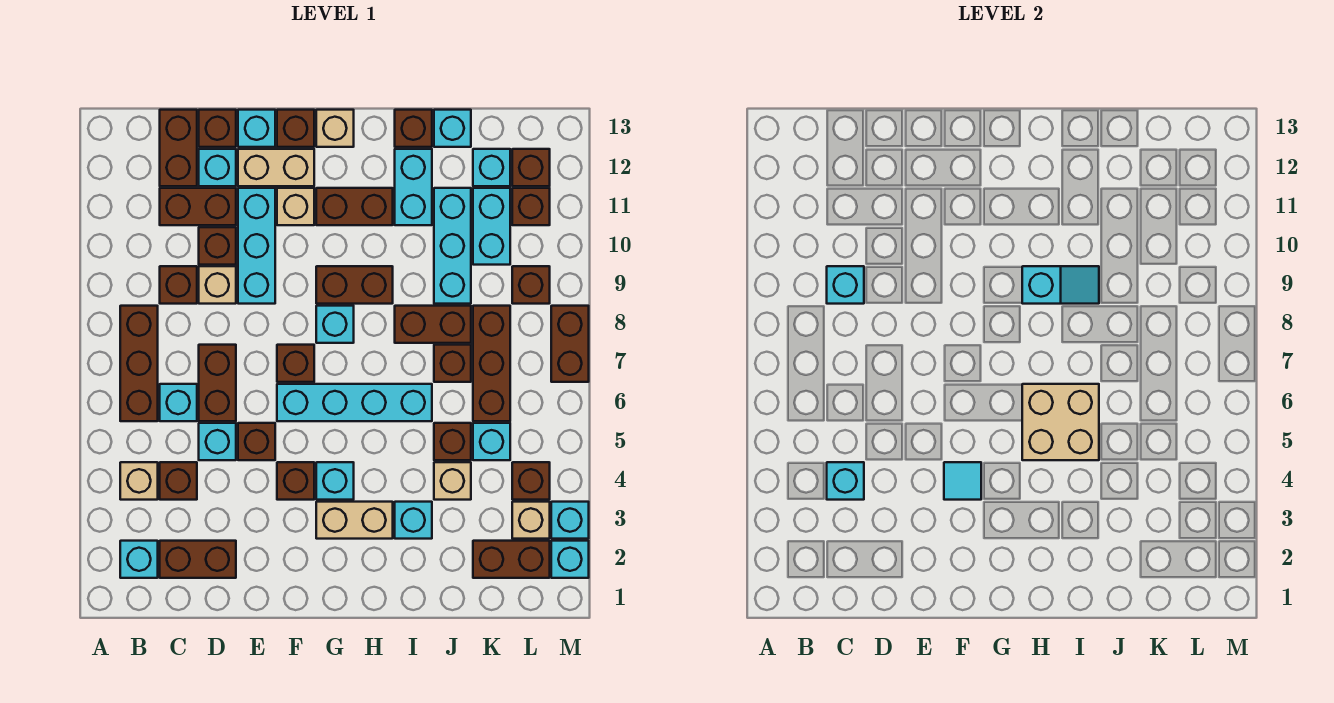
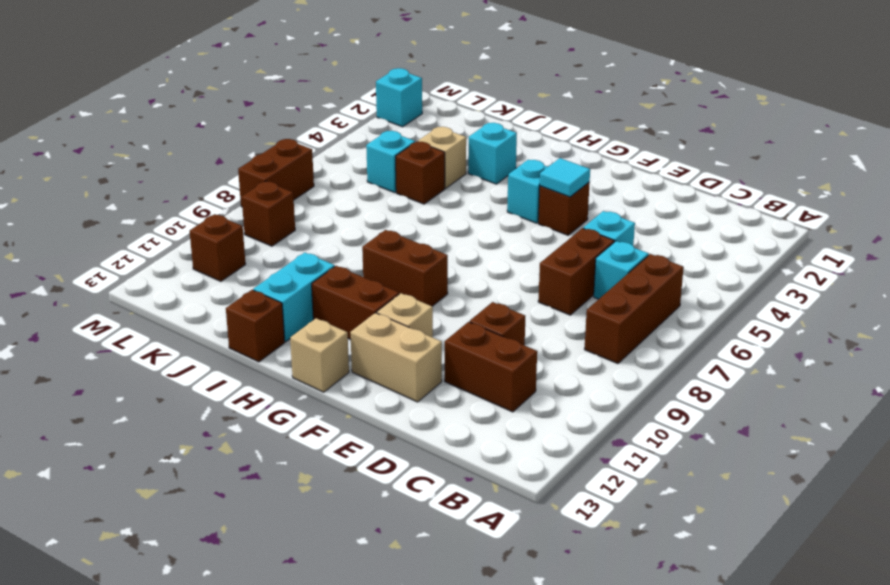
none -> cyan brick B2 level 1
none -> tan brick B4 level 1
none -> brown brick C2:D2 level 1
none -> brown brick C4 level 1

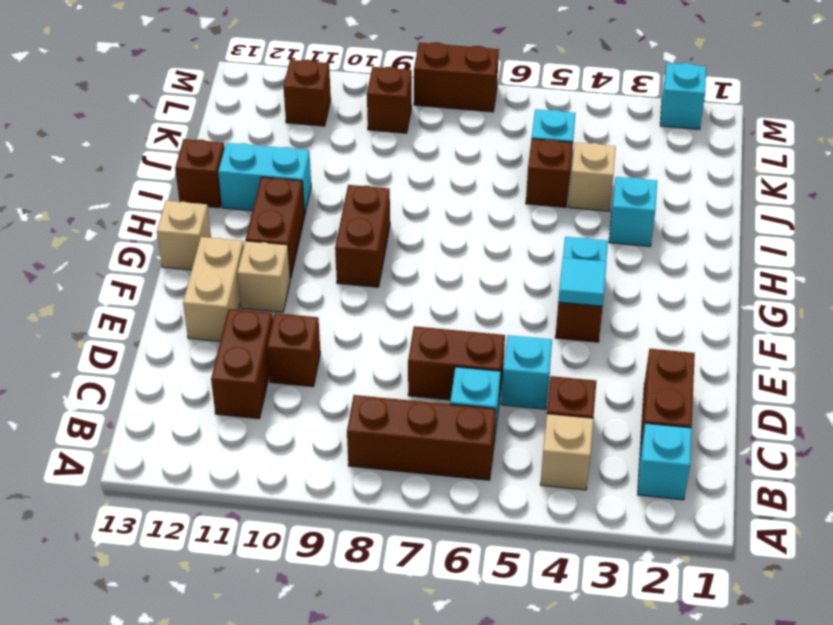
none -> brown brick C9 level 1
none -> brown brick C12:C13 level 1
none -> tan brick D9 level 1
none -> cyan brick D12 level 1

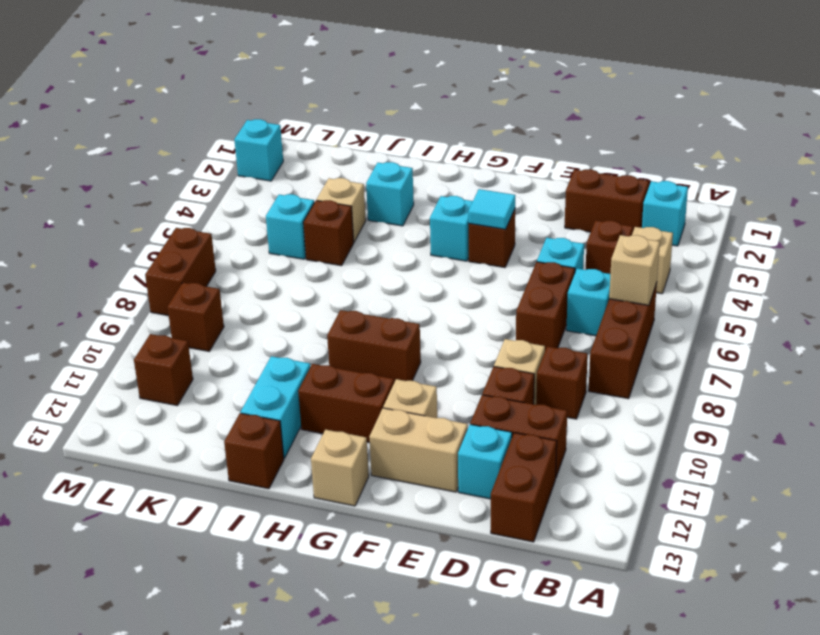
tan brick B6 level 2 -> tan brick L3 level 1
none -> brown brick D13 level 1
none -> brown brick E5 level 1
none -> cyan brick E9:E11 level 1
none -> cyan brick E13 level 1

